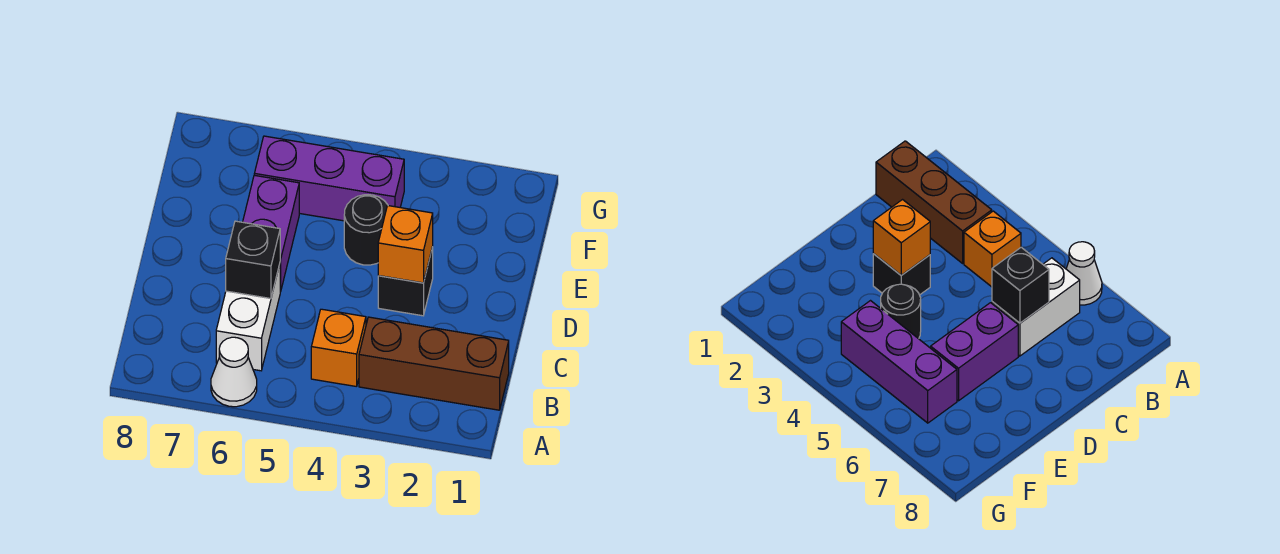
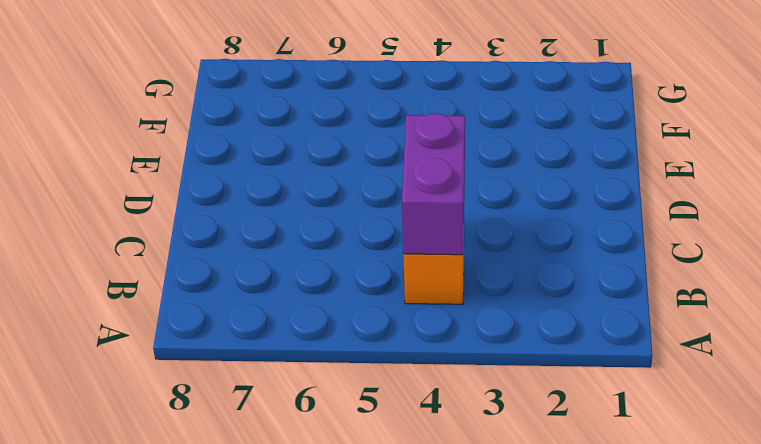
purple brick B4:C4 level 2 -> purple brick D6:E6 level 1
none -> white cone A6 level 1
none -> brown brick B1:B3 level 1

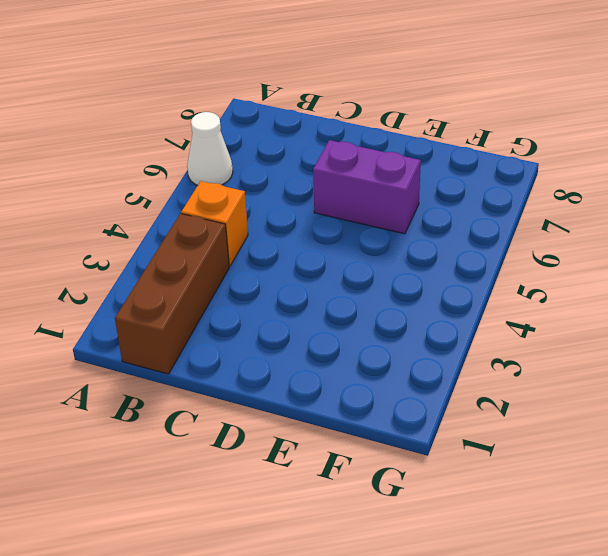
none -> white brick B6:C6 level 1
none -> black brick D3 level 1

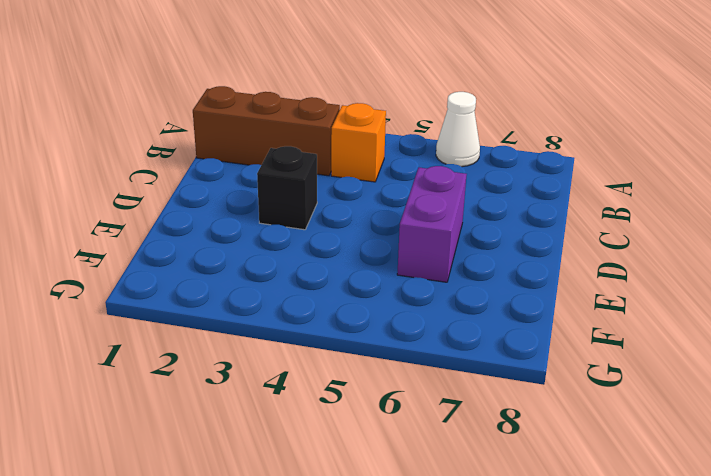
none -> white brick B6:C6 level 1
none -> black round brick E4 level 1

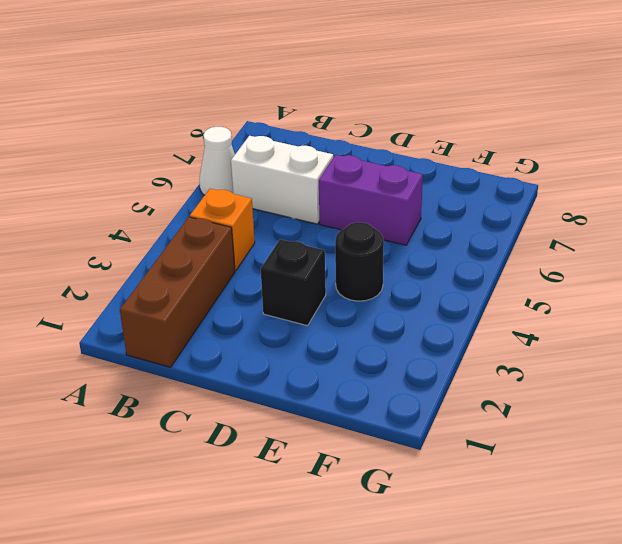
none -> purple brick F4:F6 level 1
none -> black brick C6 level 2

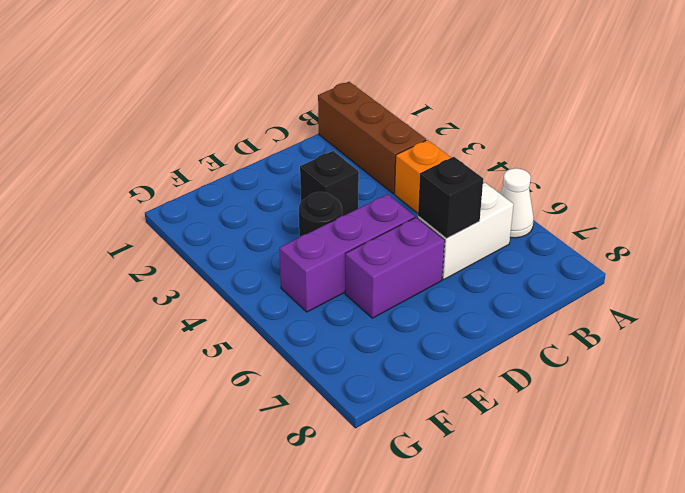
purple brick D5:F5 level 1 -> purple brick F4:F6 level 1
none -> orange brick D3 level 2

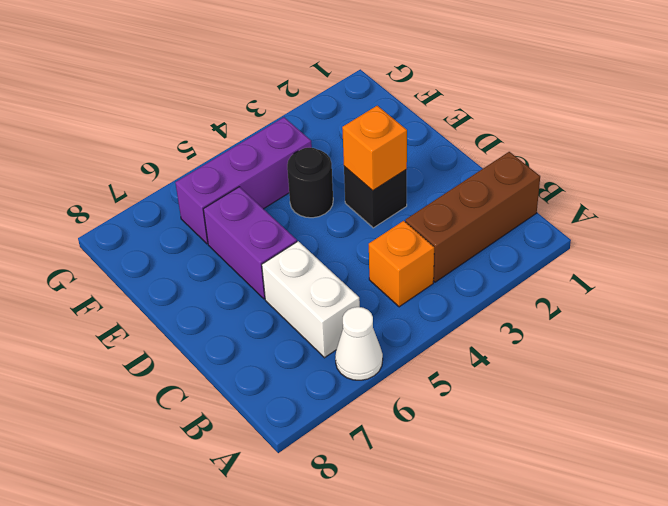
none -> black brick C6 level 2

